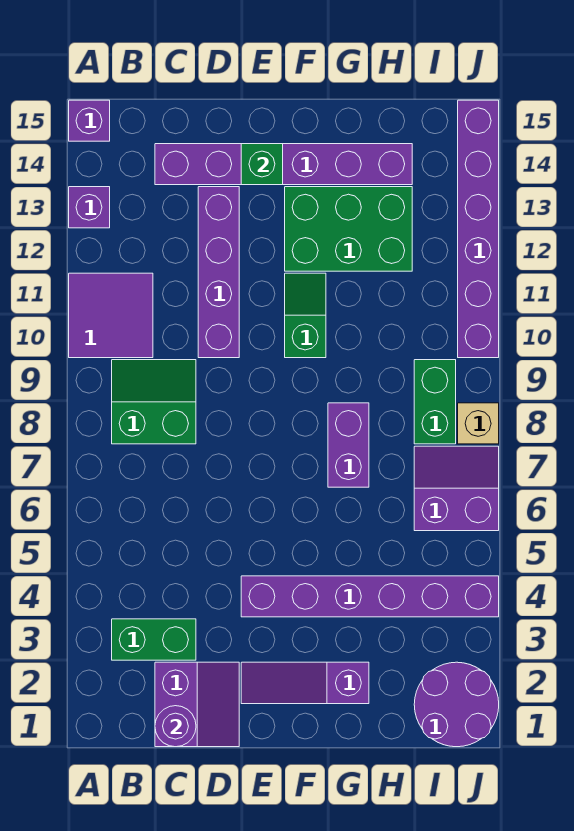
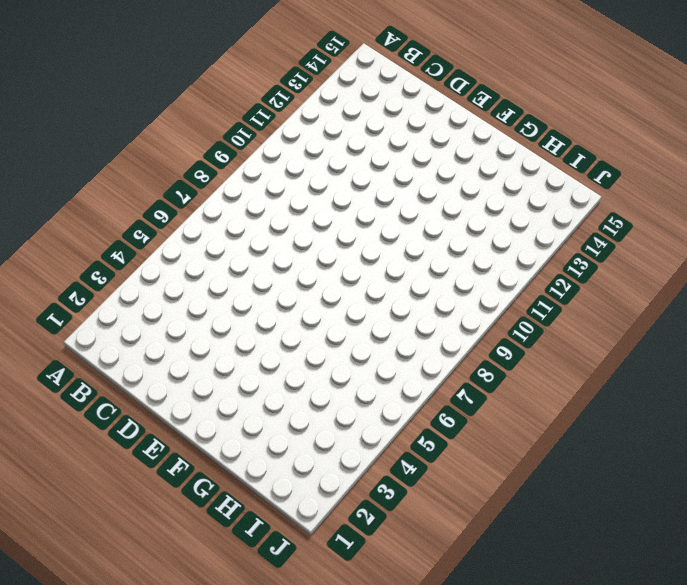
none -> purple tile A10:B11 level 1
none -> purple brick A13 level 1
none -> purple brick A15 level 1

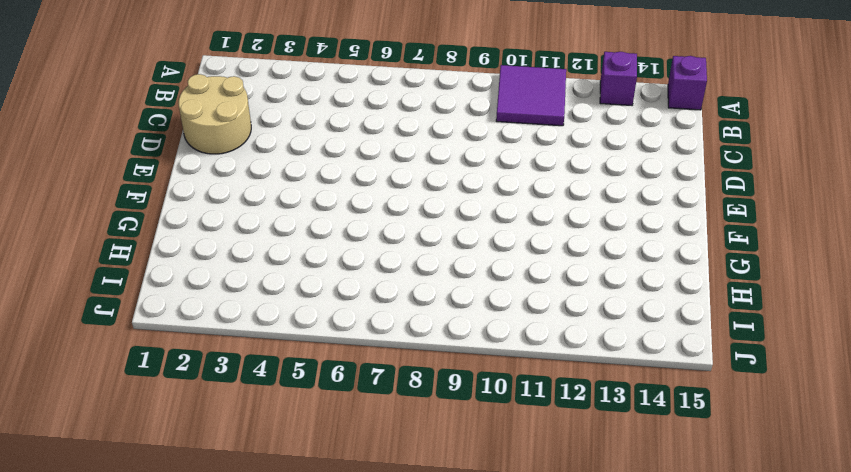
tan round brick C1:D2 level 1 -> purple slope C1:D2 level 1 top C
none -> green brick B3:C3 level 1
none -> green slope B8:C9 level 1 top 8
none -> purple brick C14:H14 level 1

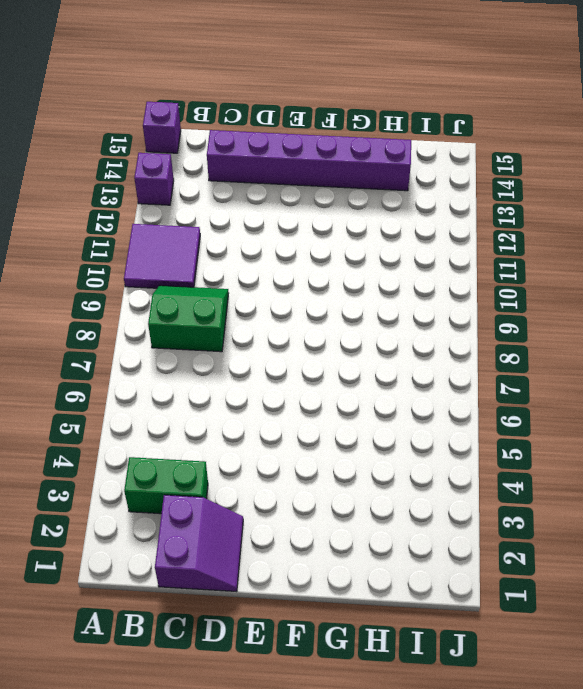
none -> purple brick D10:D13 level 1
none -> purple slope E2:G2 level 1 top G
none -> purple brick E4:J4 level 1

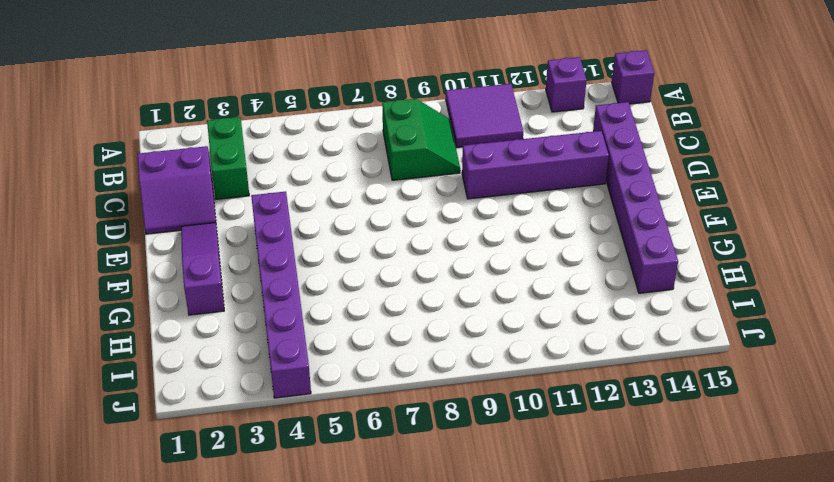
none -> green slope F10:F11 level 1 top 10
none -> green brick F12:H13 level 1
none -> purple brick G7:G8 level 1

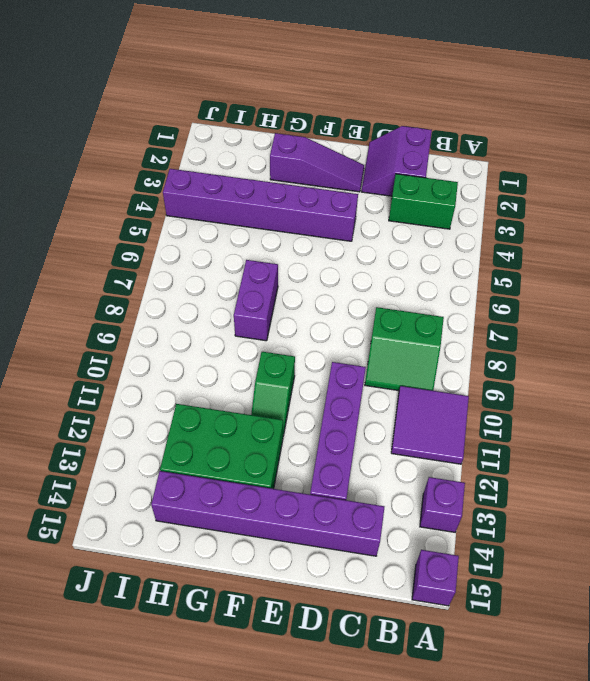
none -> purple round brick I1:J2 level 1
none -> purple slope I6:J7 level 1 top 6
none -> green brick I8:I9 level 1

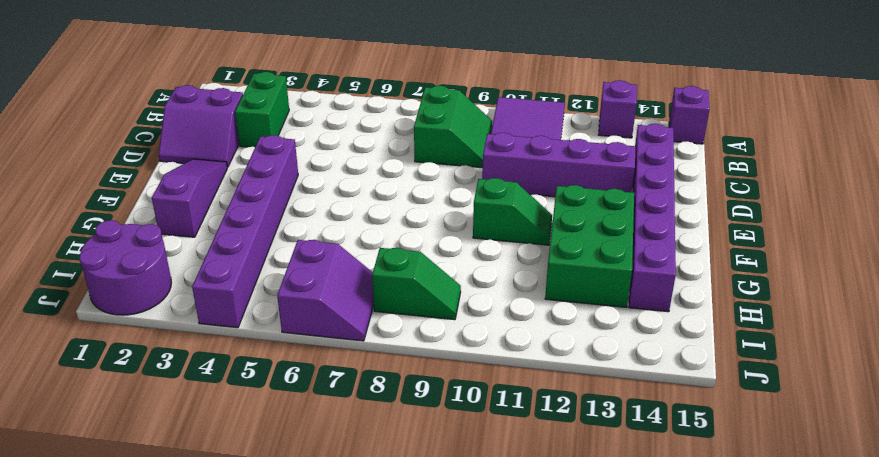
green slope I8:I9 level 1 top 8 -> green brick I8:I9 level 1
none -> purple brick G7:G8 level 1
none -> tan brick J8 level 1
none -> purple brick J10:J15 level 1

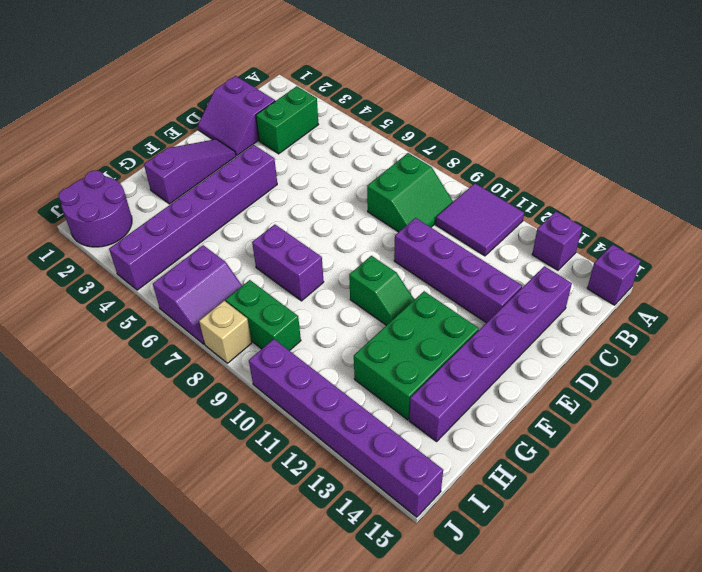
none -> purple round brick C1 level 2
none -> green brick E14 level 2

